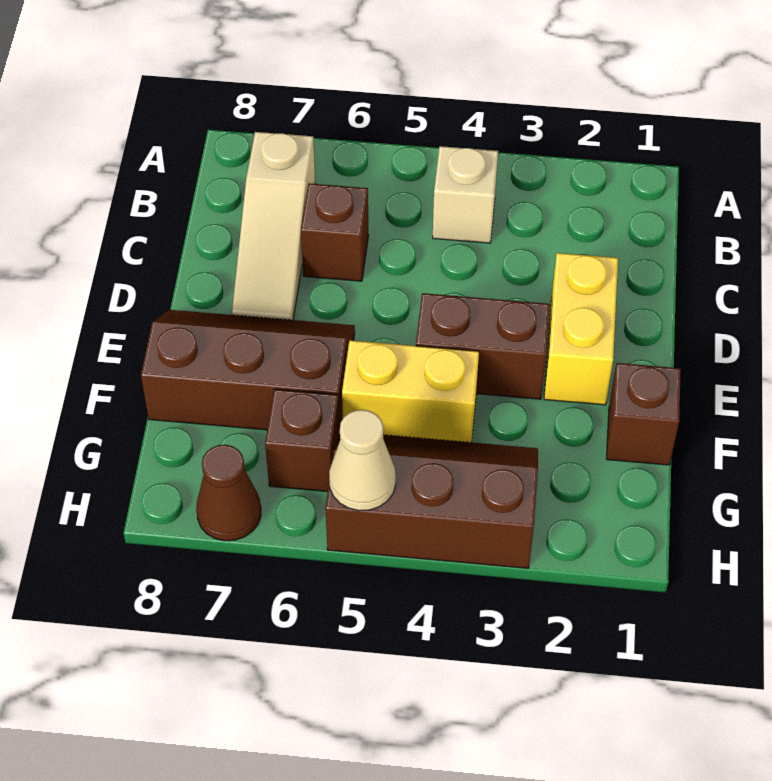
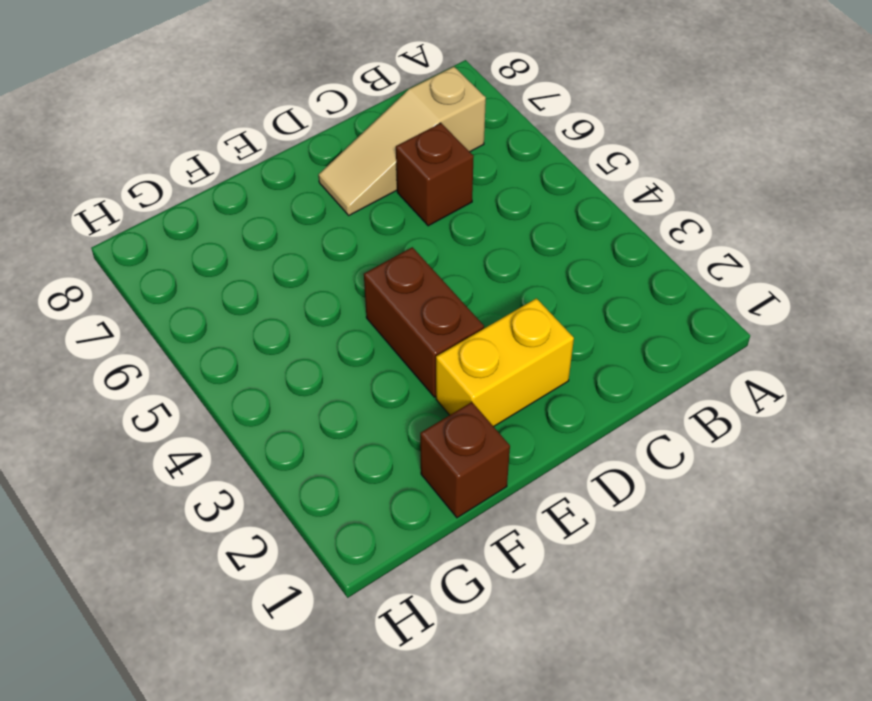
none -> tan brick B4 level 1
none -> brown slope E6:F8 level 1 top F
none -> yellow brick F4:F5 level 1

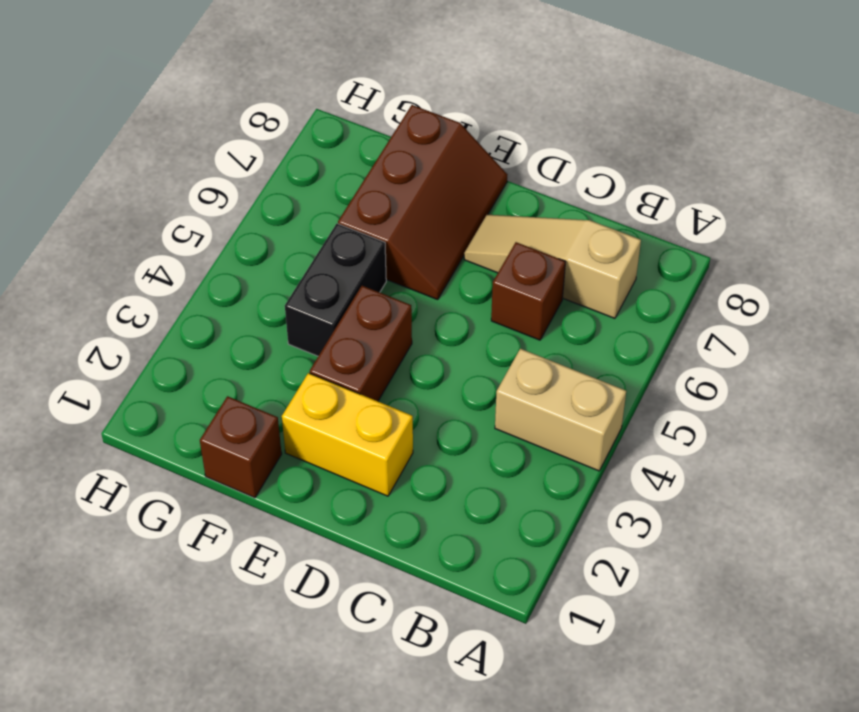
tan brick A4:B4 level 1 -> tan brick B4 level 1
black brick F4:F5 level 1 -> yellow brick F4:F5 level 1
none -> brown slope G3:H5 level 1 top H
none -> brown brick G6 level 1
none -> brown cone H7 level 1

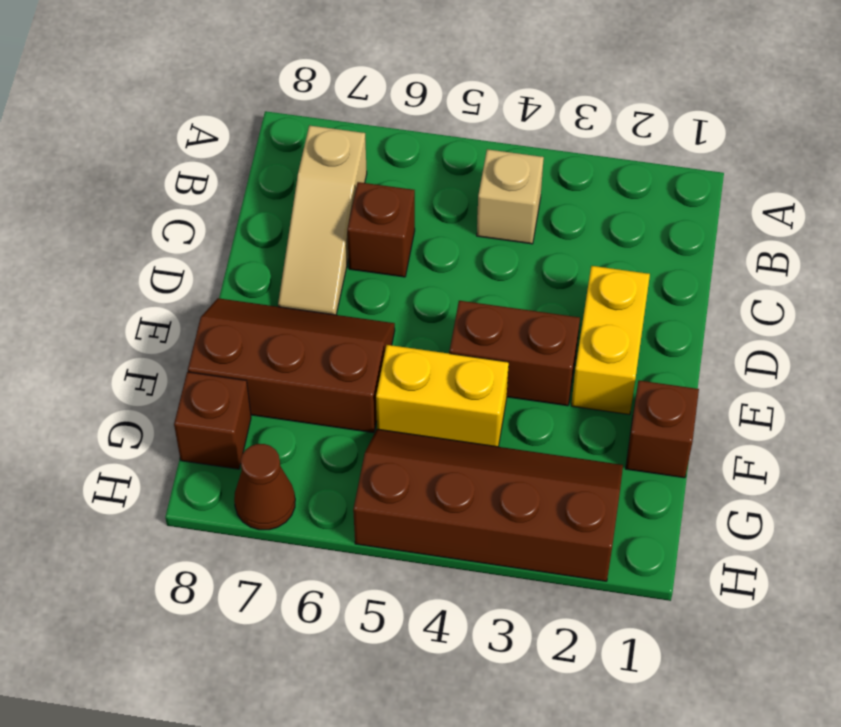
brown slope G2:H5 level 1 top H -> brown slope G3:H5 level 1 top H
brown brick G8 level 1 -> brown brick G6 level 1
none -> tan cone H5 level 2

